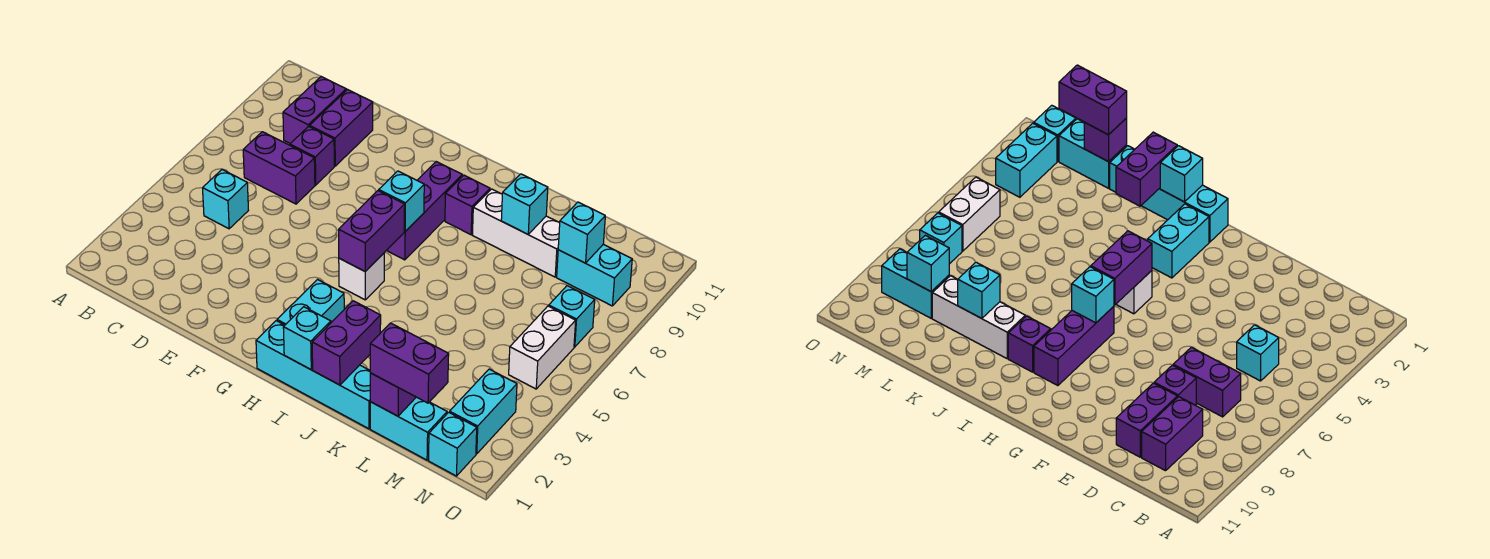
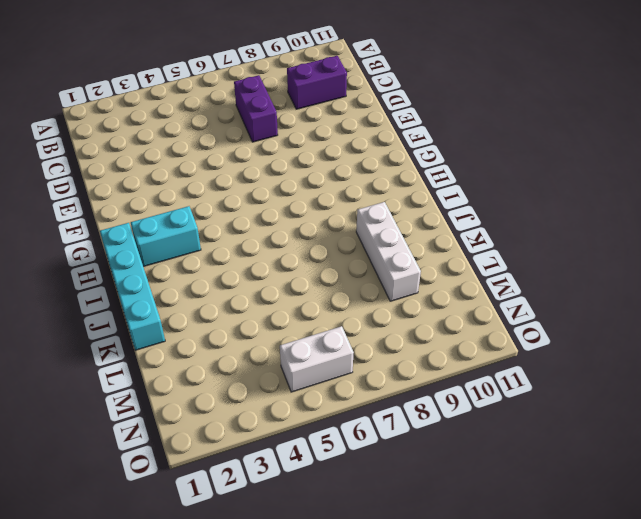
none -> cyan brick C5 level 1
none -> purple brick D8 level 1
none -> purple brick D9:D10 level 1

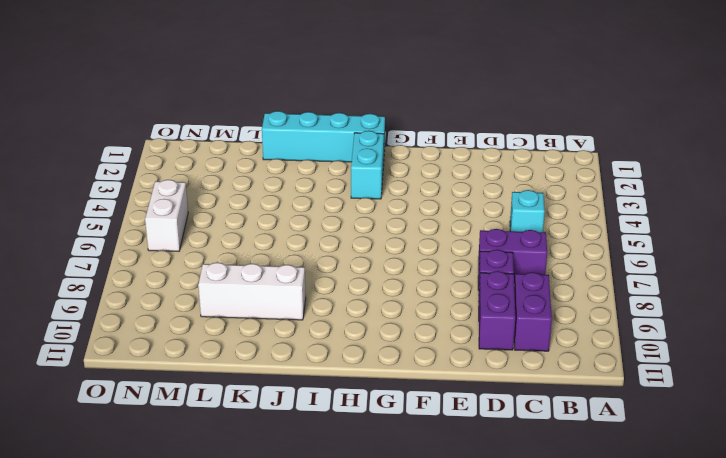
none -> white brick H5 level 1
none -> purple brick H7:H9 level 1
none -> purple brick I9 level 1

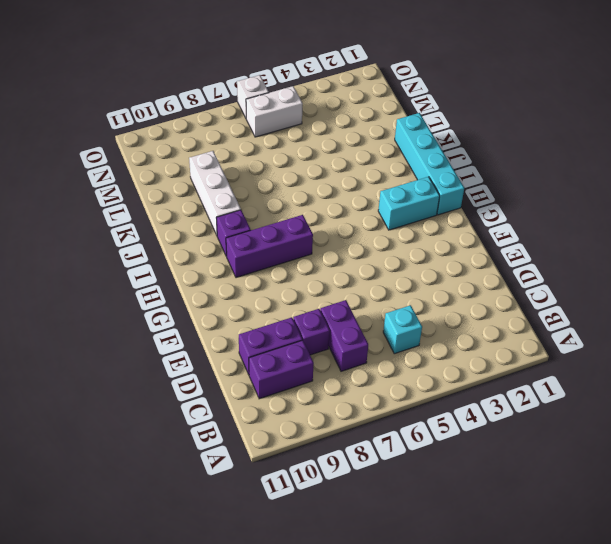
white brick O6 level 1 -> white brick H5 level 1
none -> cyan brick L1:M1 level 1
none -> cyan brick M9:N9 level 1
none -> cyan brick N1 level 1

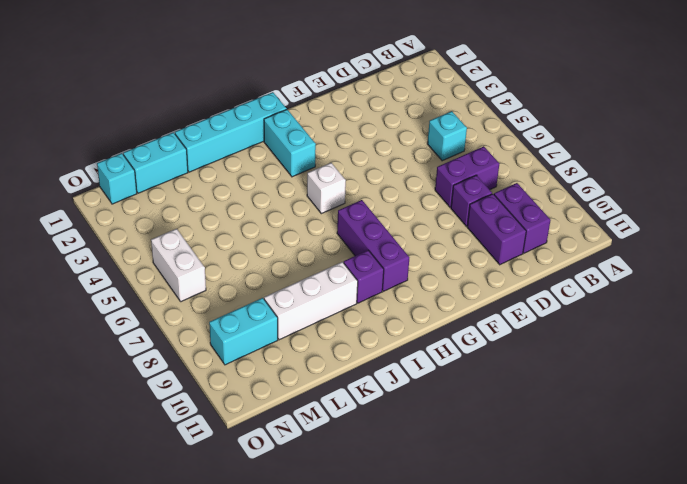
none -> cyan brick N2:N3 level 1
none -> cyan brick N7 level 1
none -> purple brick H5:H6 level 2

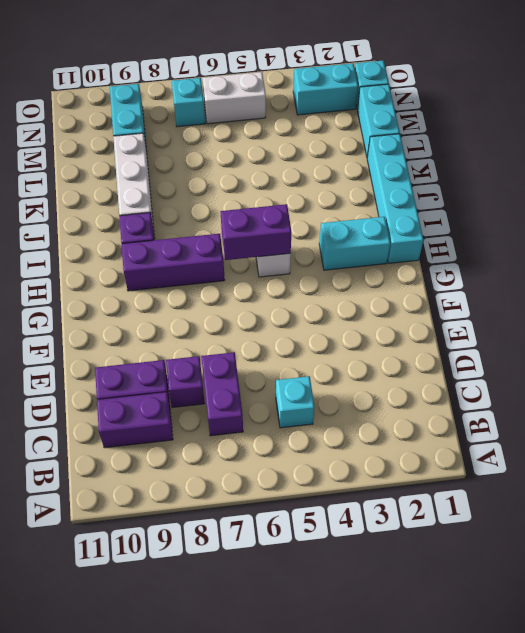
none -> cyan brick H7 level 2
none -> cyan brick I1 level 2
none -> purple brick J1:J2 level 2

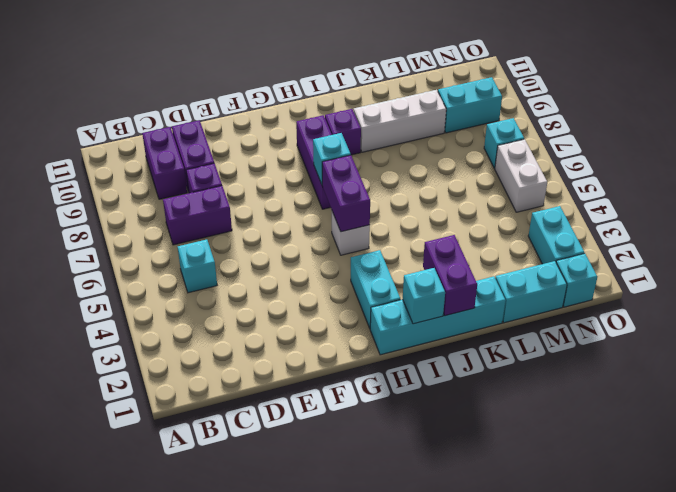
none -> cyan brick K9 level 2
none -> purple brick L1 level 2
none -> cyan brick M9 level 2

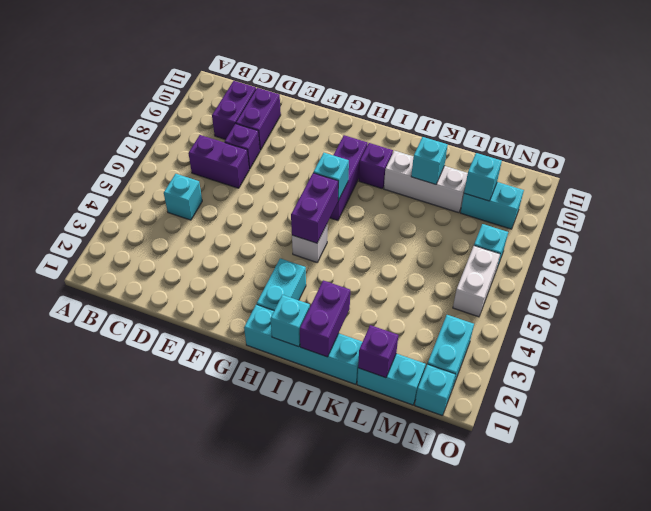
none -> purple brick L1:M1 level 3

